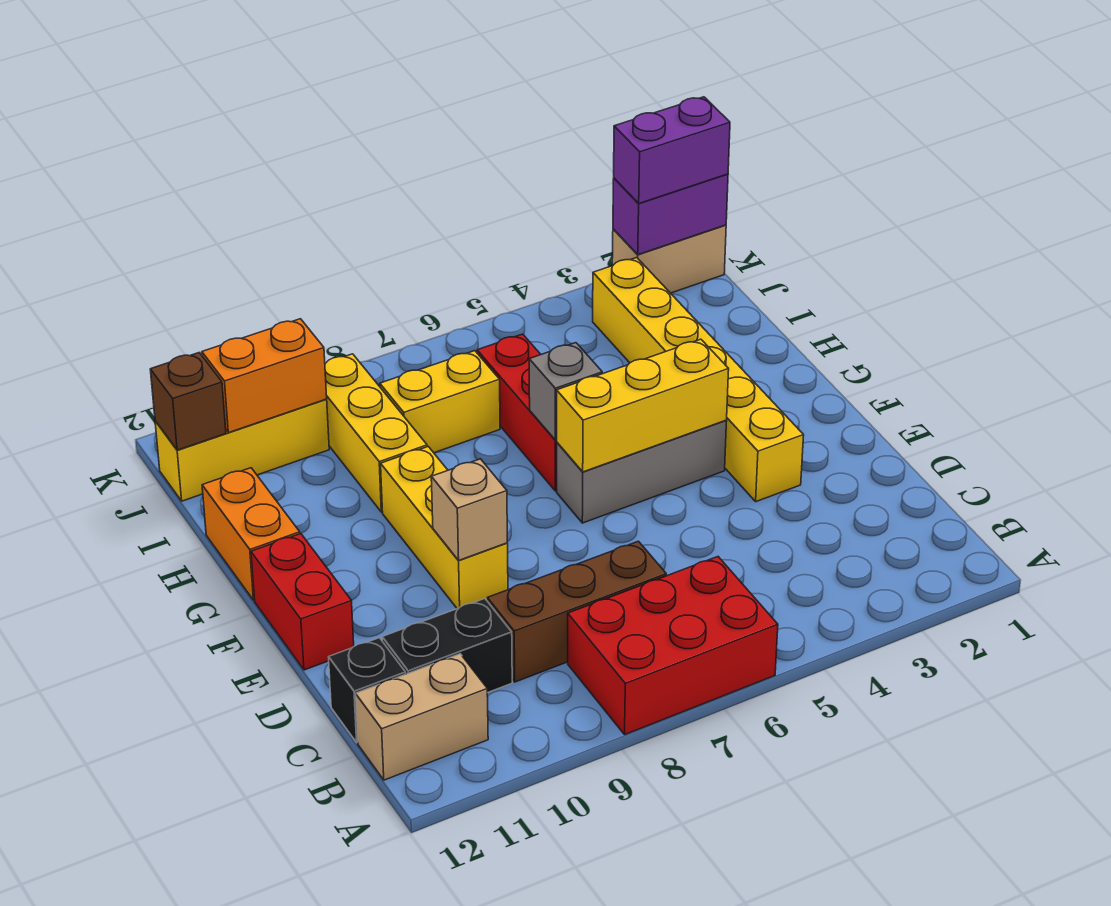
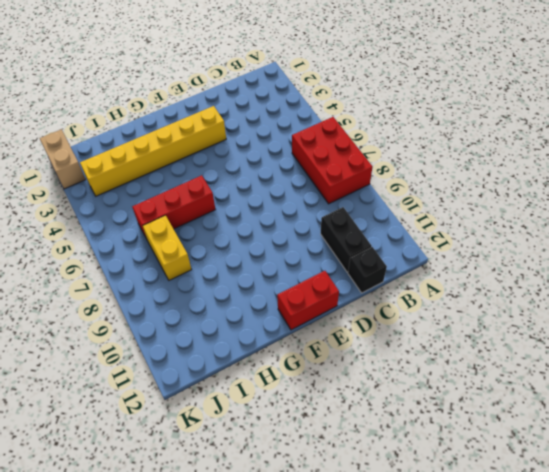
none -> tan brick B11:B12 level 1
none -> brown brick C7:C9 level 1
none -> yellow brick E9:G9 level 1

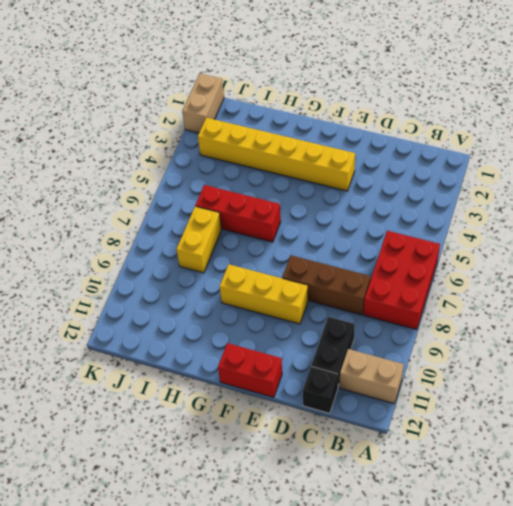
tan brick A11:B11 level 1 -> tan brick B11:B12 level 1
brown brick C8:E8 level 1 -> brown brick C7:C9 level 1
none -> grey brick F4:F6 level 1
none -> orange brick G12:H12 level 1
none -> yellow brick H9:J9 level 1

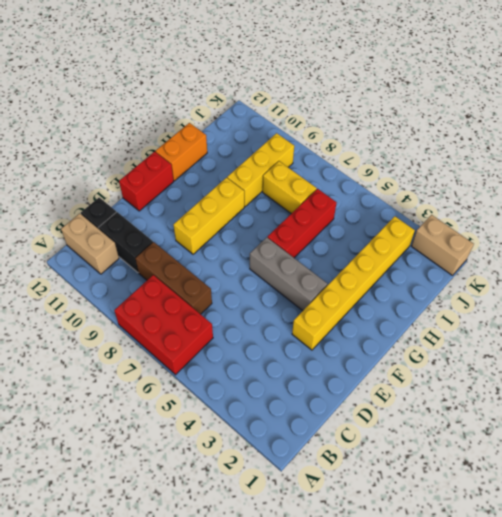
none -> yellow brick J10:J12 level 1
none -> tan brick E9 level 2
none -> yellow brick F4:F6 level 2

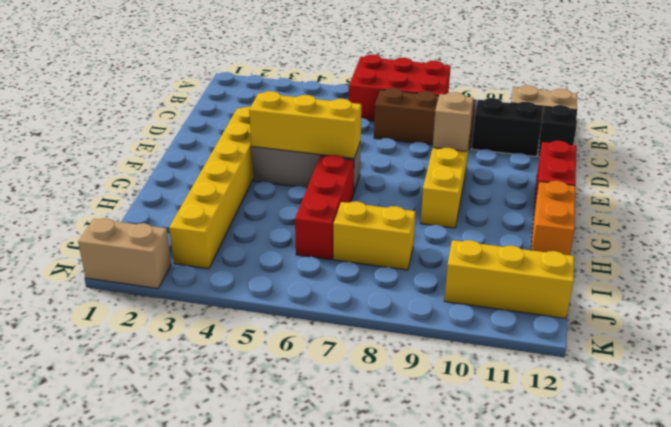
none -> yellow brick H9:J9 level 1
none -> grey brick G6 level 2
none -> orange brick J10:J11 level 2

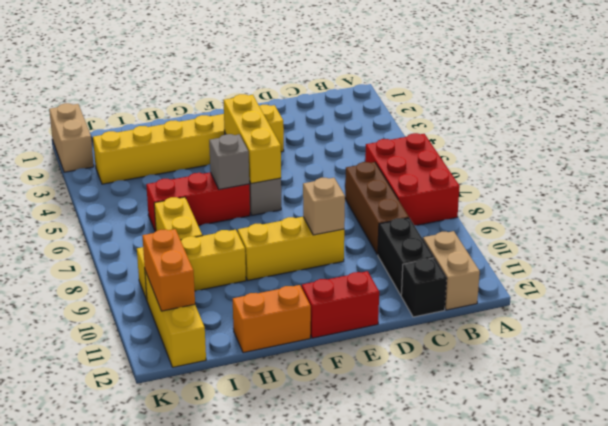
none -> brown brick J12 level 2
none -> purple brick K1:K2 level 2
none -> purple brick K1:K2 level 3

